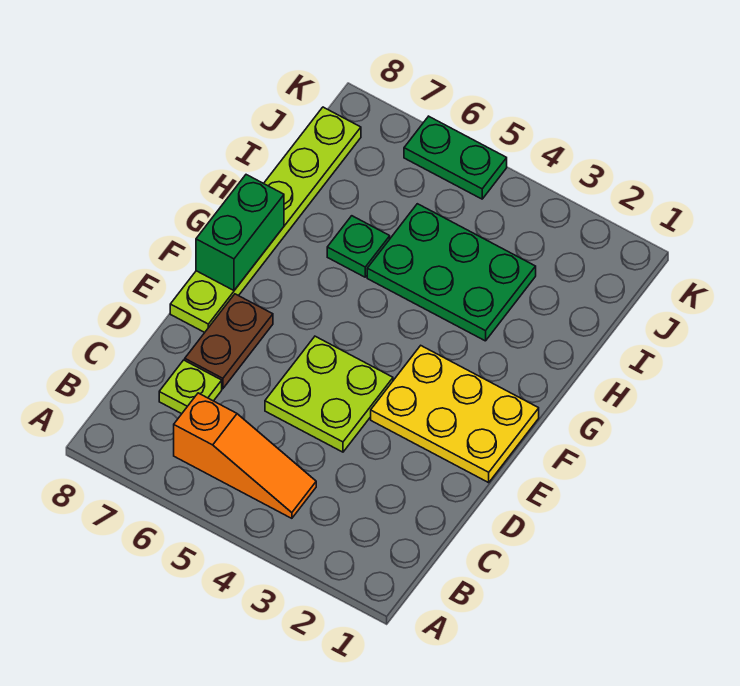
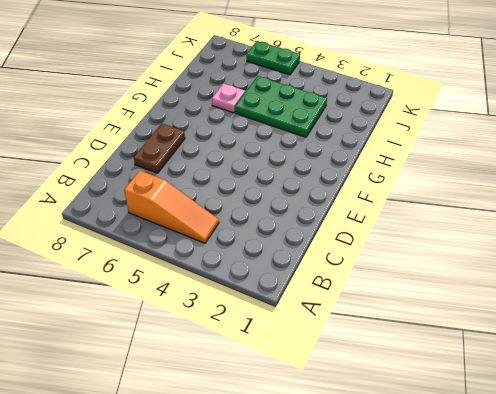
pink plate H6 level 1 -> green plate H6 level 1
none -> lime plate C7 level 1
none -> lime plate D4:E5 level 1

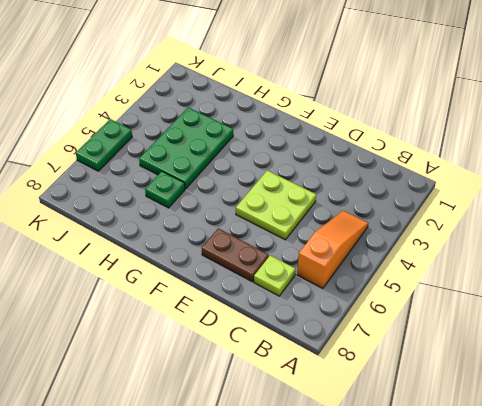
none -> yellow plate E1:F3 level 1
none -> lime plate E8:J8 level 1

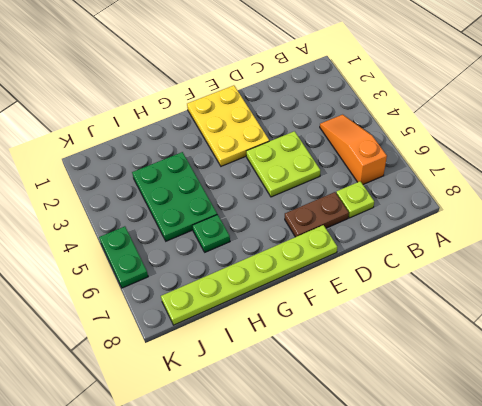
none -> green brick F8:G8 level 2

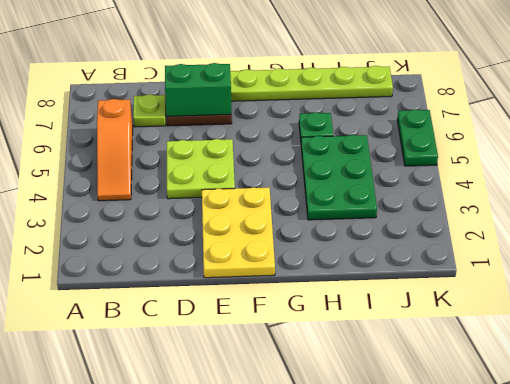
green brick D7:E7 level 2 -> green brick F8:G8 level 2

